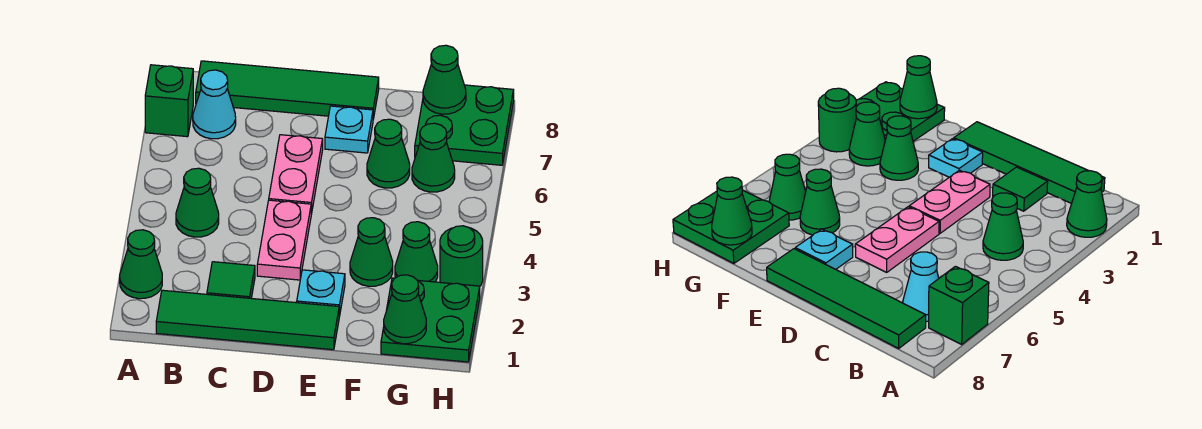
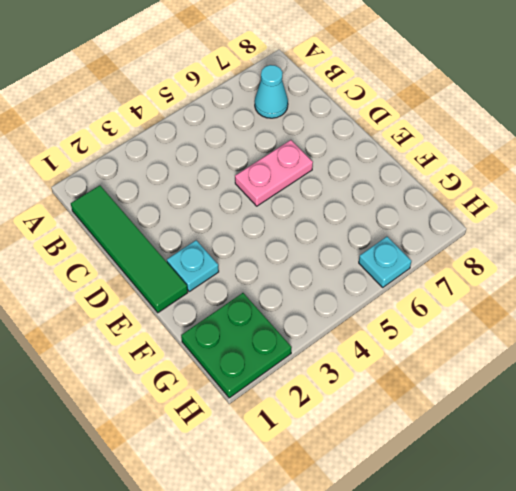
cyan plate H6 level 1 -> cyan plate E7 level 1
none -> green cone A2 level 1
none -> green brick A7 level 1
none -> green cone B4 level 1

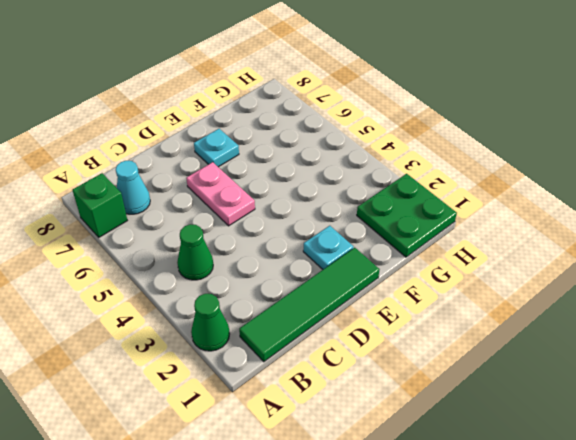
none -> green tile B8:E8 level 1
none -> green tile C2 level 1
none -> pink plate D3:D4 level 1

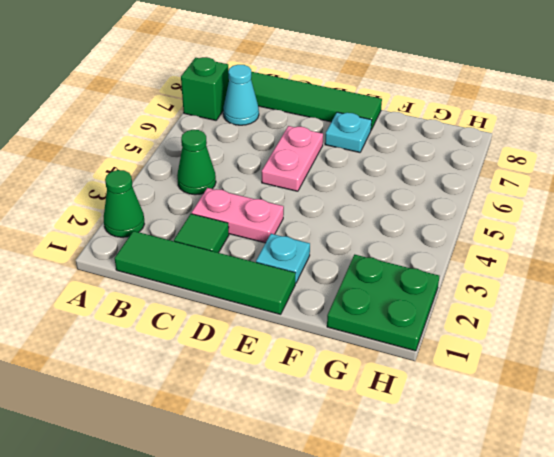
pink plate C3:D3 level 1 -> pink plate D3:D4 level 1
none -> green cone F3 level 1
none -> green cone F6 level 1
none -> green cone G3 level 1

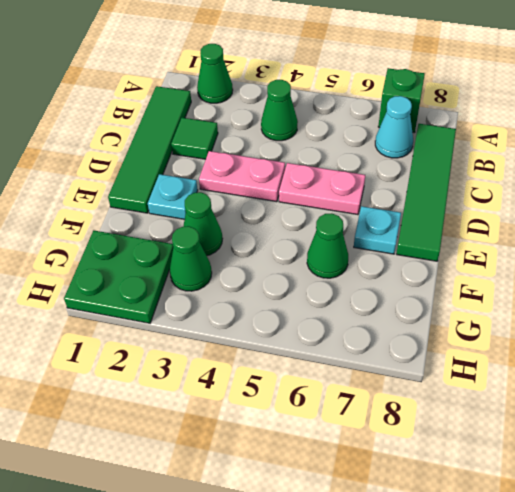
none -> green cone G6 level 1
none -> green plate G7:H8 level 1
none -> green round brick H3 level 1

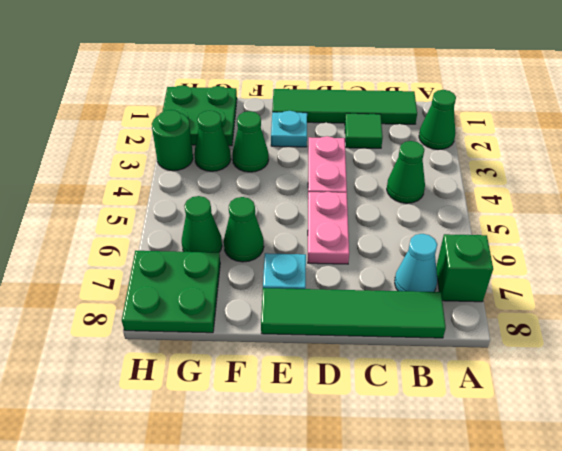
none -> green cone G1 level 2
none -> green cone G8 level 2

